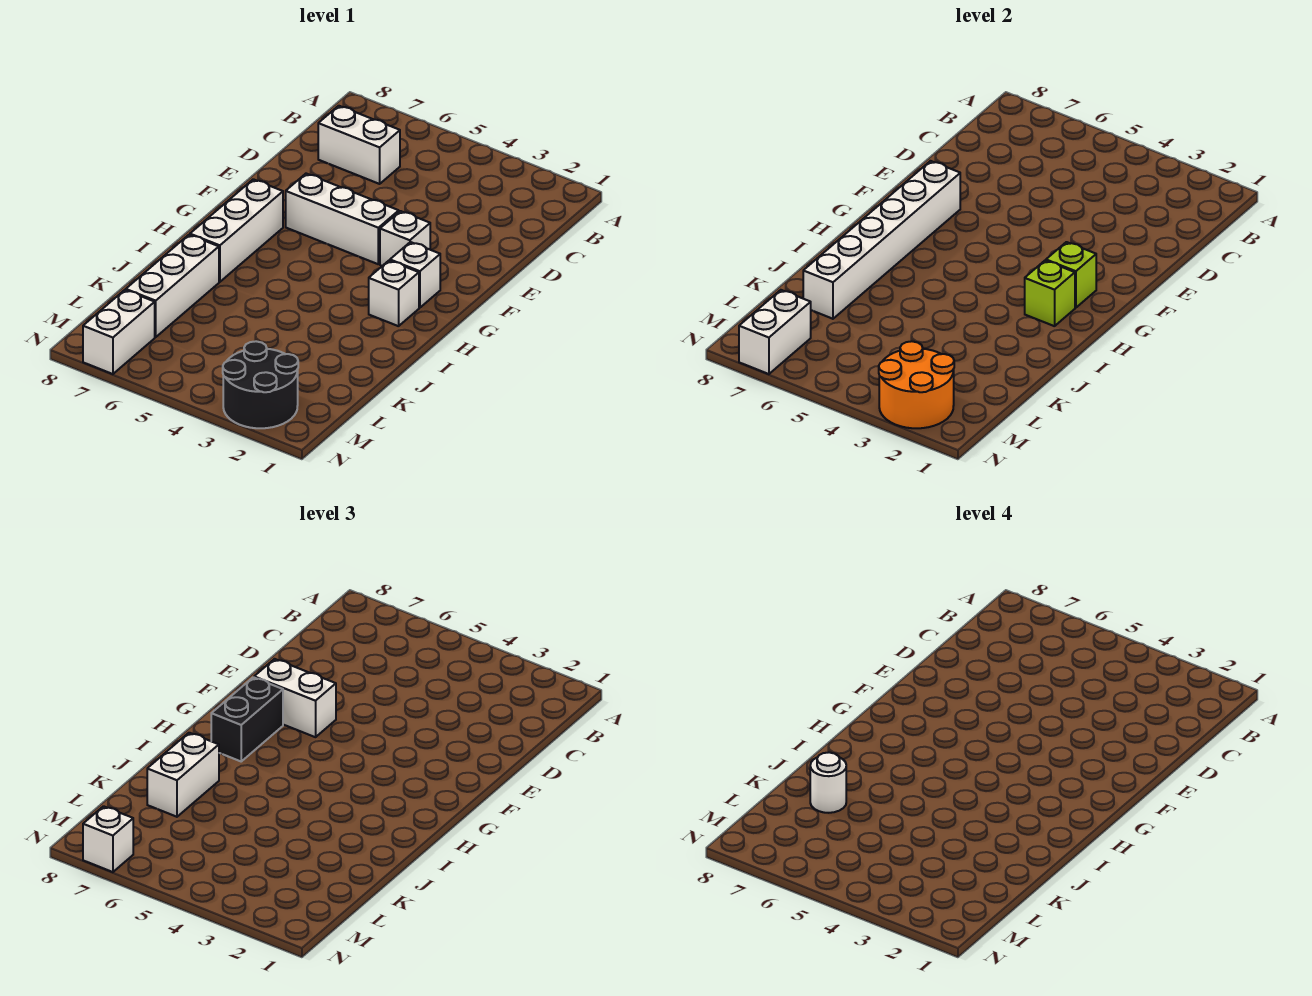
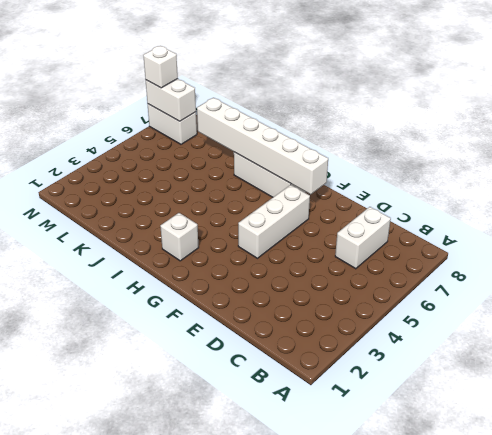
none -> white brick F3 level 1
none -> white brick G2 level 1
none -> white brick J7:L7 level 1

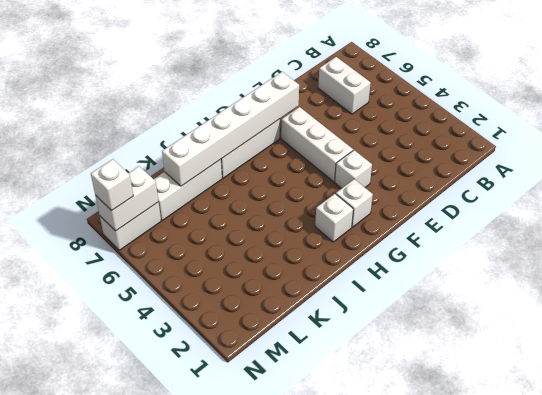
none -> black round brick M2:N3 level 1
none -> lime brick G2 level 2
none -> lime brick H2 level 2

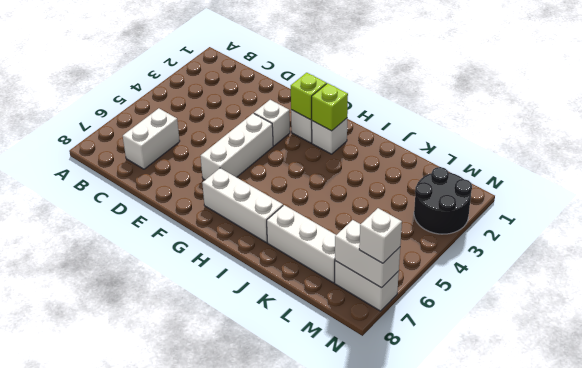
none -> white brick F7:K7 level 2
none -> orange round brick M2:N3 level 2
none -> white brick F6:F7 level 3

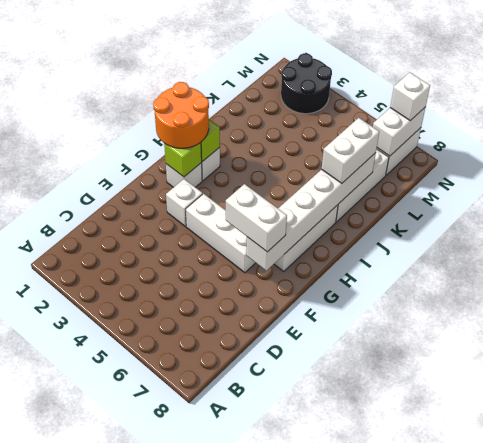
orange round brick G1:H2 level 3 -> orange round brick M2:N3 level 2
none -> white brick C6:C7 level 1
none -> black brick G7:H7 level 3
none -> white round brick K7 level 4

